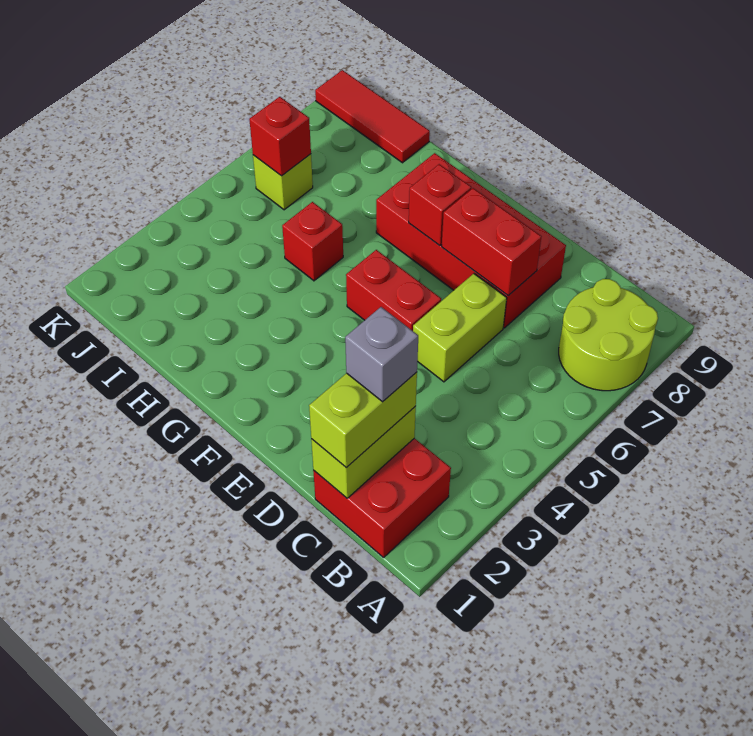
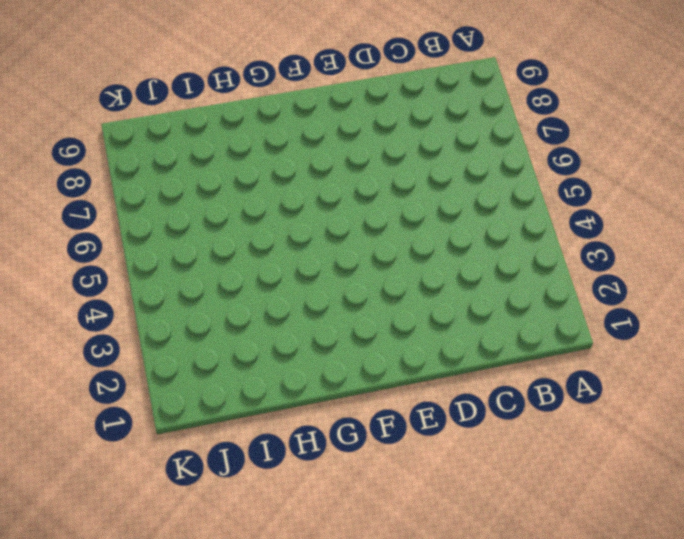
none -> lime round brick A7:B8 level 1
none -> red brick B1:C2 level 1
none -> lime brick D5:D6 level 1

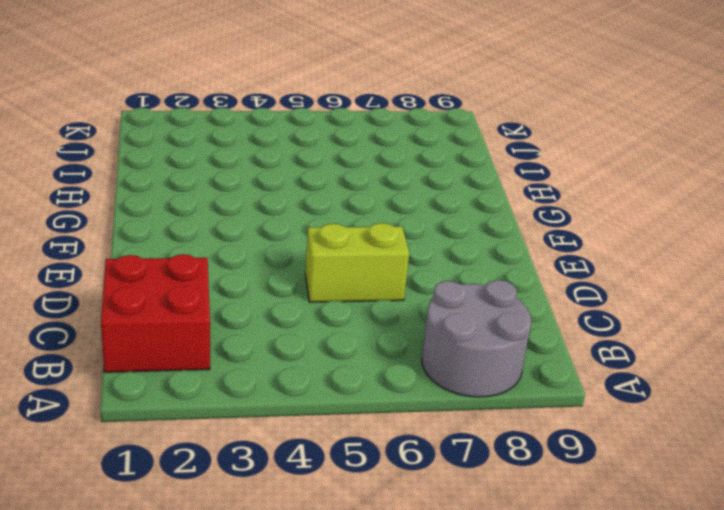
grey round brick A7:B8 level 1 -> lime round brick A7:B8 level 1
none -> red brick D7:G8 level 1
none -> red brick E5:F5 level 1
none -> red brick H5 level 1

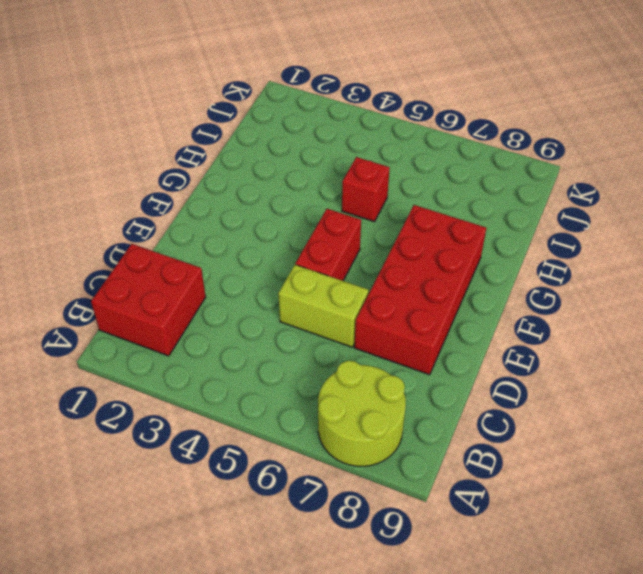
none -> red tile I9:K9 level 1
none -> lime brick J6 level 1
none -> lime brick C1:C2 level 2

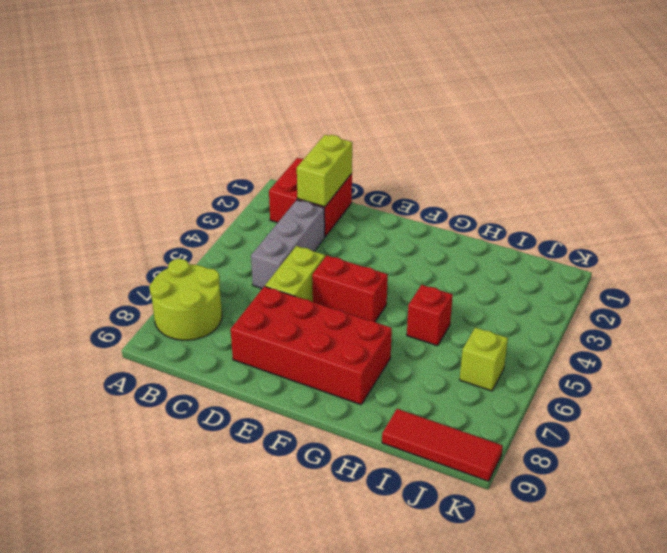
grey brick C3:C5 level 1 -> none
none -> red brick D7:E7 level 2
none -> red brick F7 level 2
none -> red brick J6 level 2

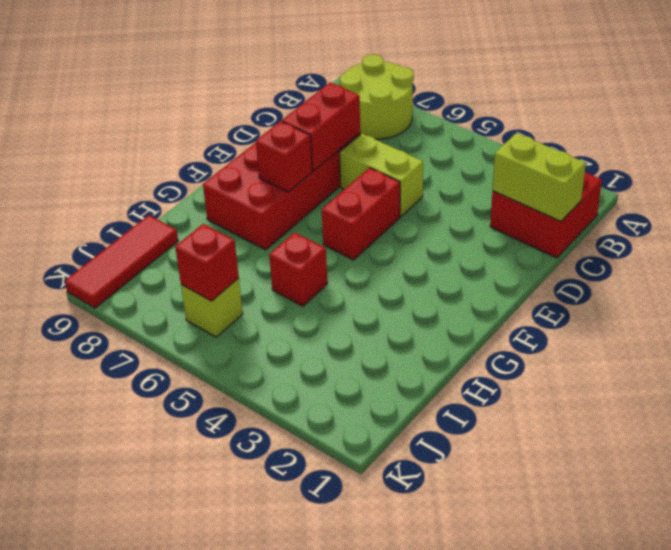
none -> lime brick C1:C2 level 3
none -> grey brick C2 level 4

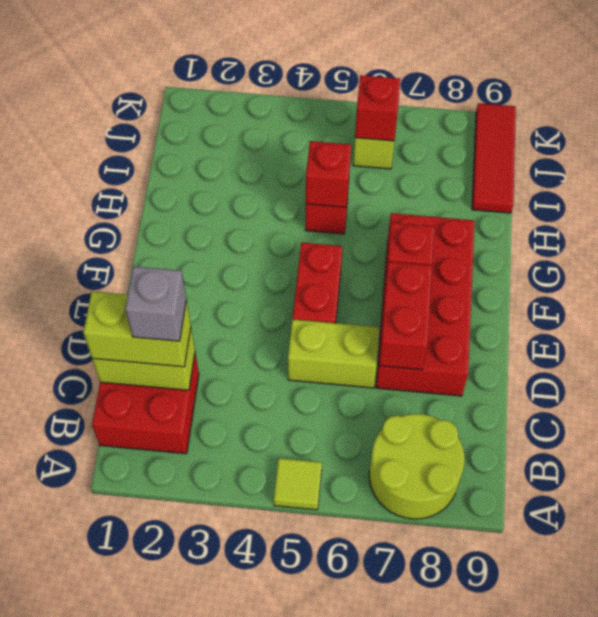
lime tile A5 level 1 -> none
red brick H5 level 2 -> none

